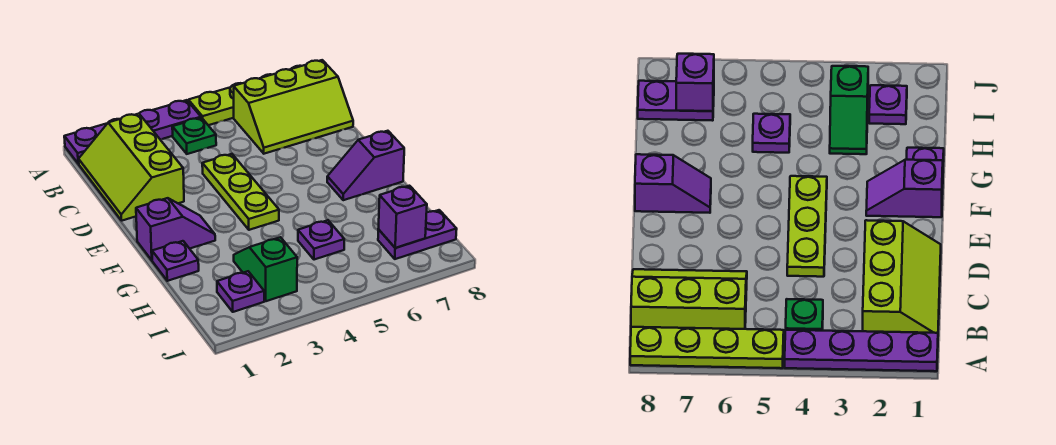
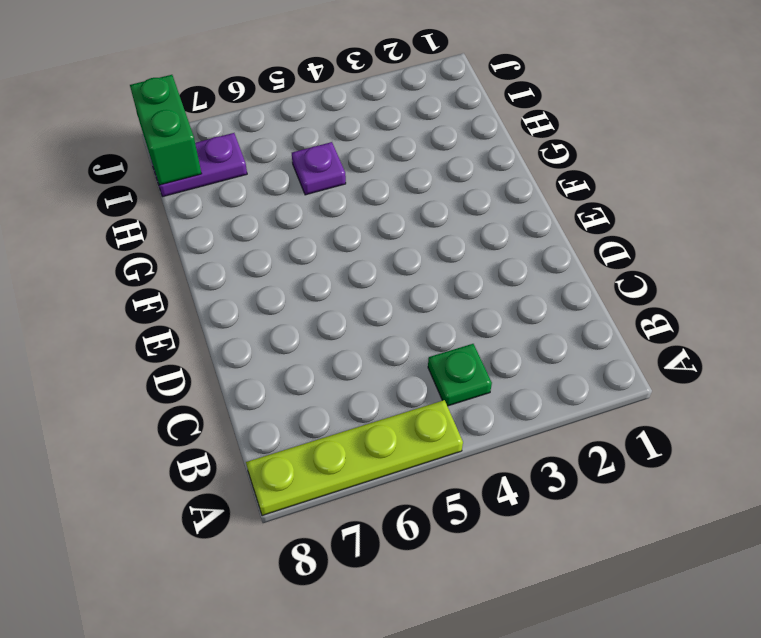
green brick I8:J8 level 2 -> none
none -> purple plate A1:A4 level 1
none -> lime slope B1:D2 level 1 top 2
none -> lime slope B6:C8 level 1 top B

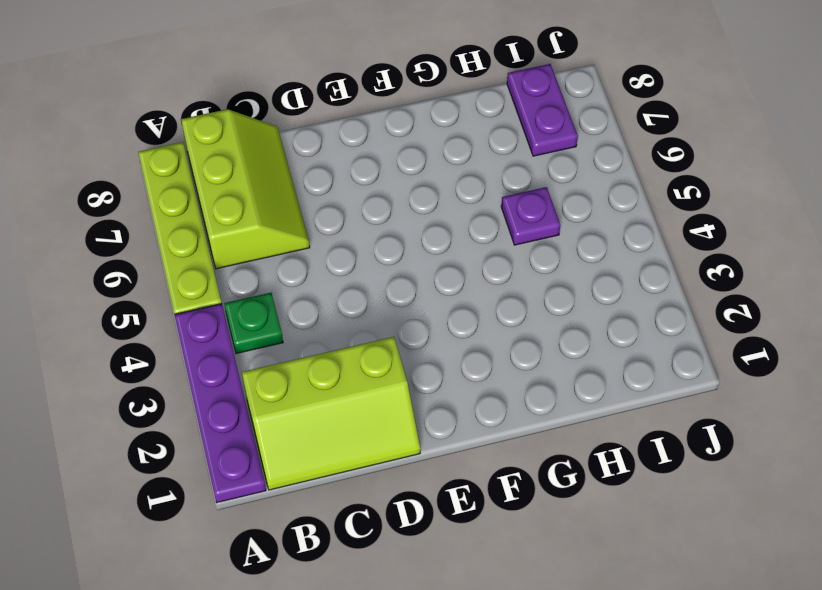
none -> lime plate D4:F4 level 1
none -> purple slope F1:F2 level 1 top 1
none -> purple slope F7:F8 level 1 top 8

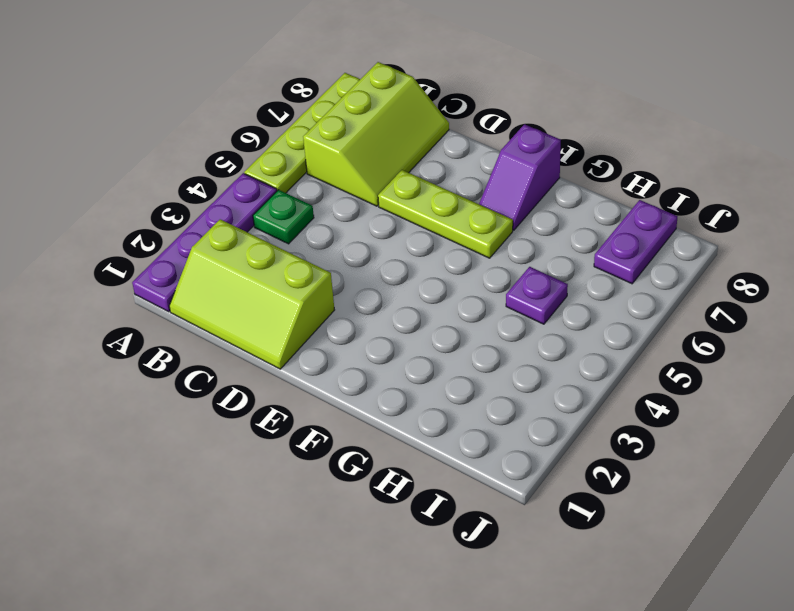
lime plate D6:F6 level 1 -> lime plate D4:F4 level 1
none -> purple slope F1:F2 level 1 top 1
none -> purple plate G1 level 1
none -> green slope H3:I3 level 1 top I

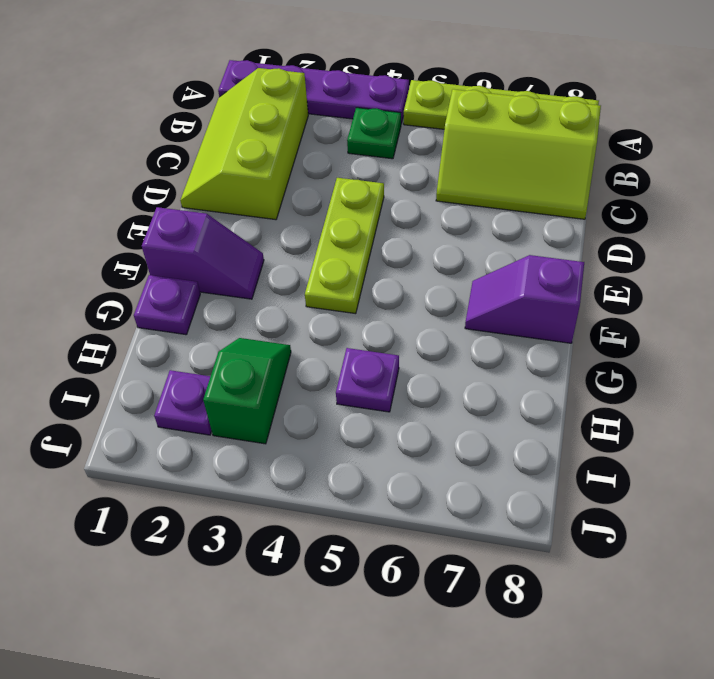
none -> purple plate I7:I8 level 1
none -> purple brick I7 level 2

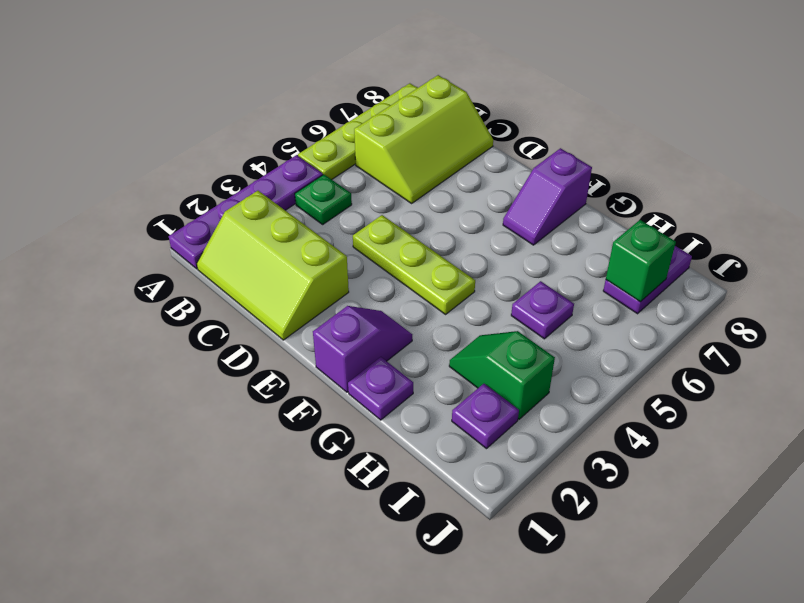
green brick I7 level 2 -> purple brick I7 level 2

